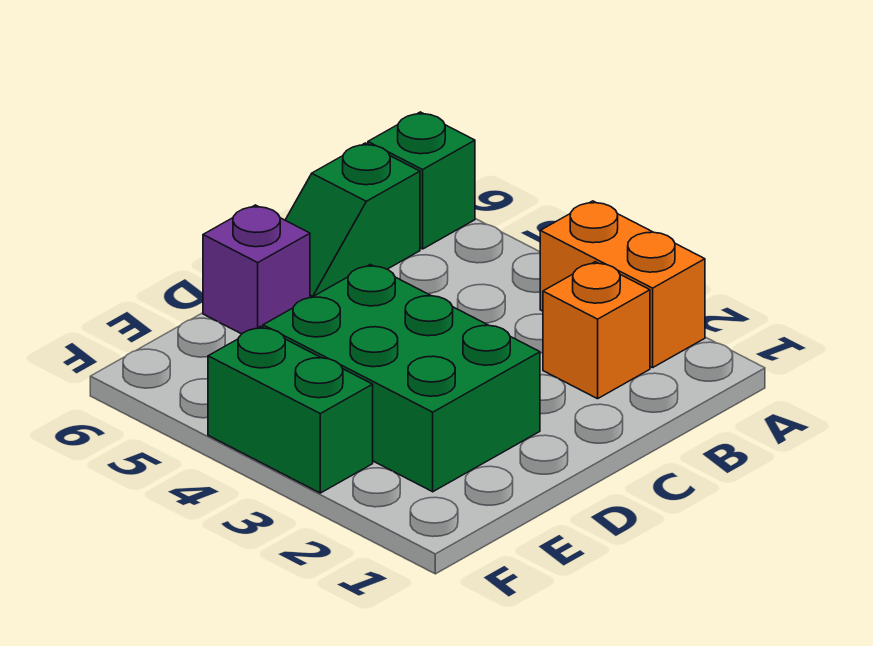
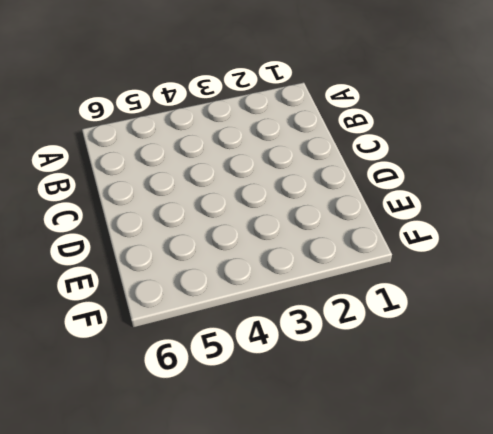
none -> orange brick A2:A3 level 1
none -> green brick A6 level 1

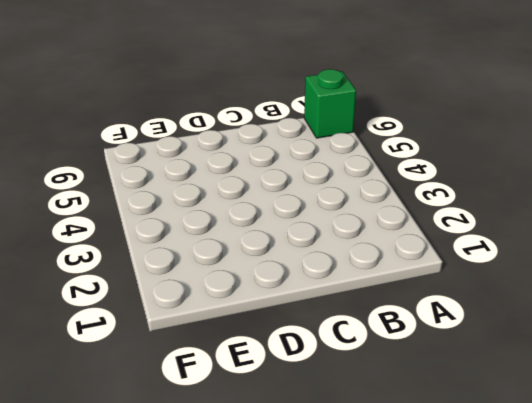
none -> orange brick A2:A3 level 1
none -> orange brick B2 level 1

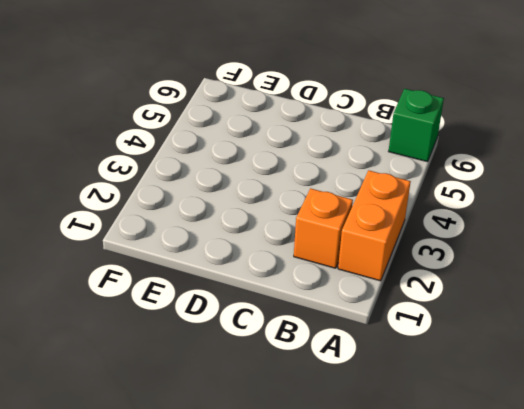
none -> green slope B6:C6 level 1 top B
none -> green brick D2:E4 level 1

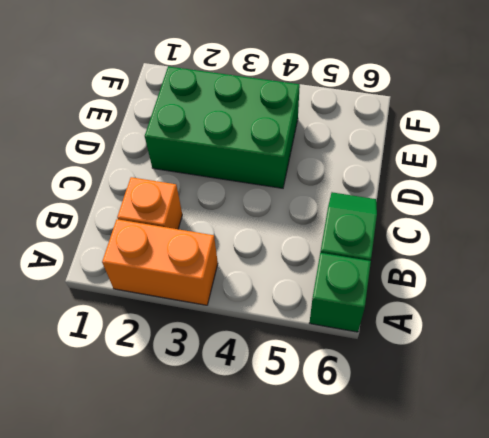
none -> purple brick D6 level 1
none -> green brick F3:F4 level 1

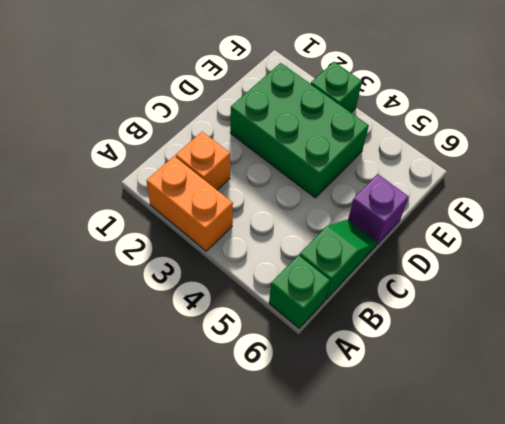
green brick F3 level 1 -> green brick F3:F4 level 1

